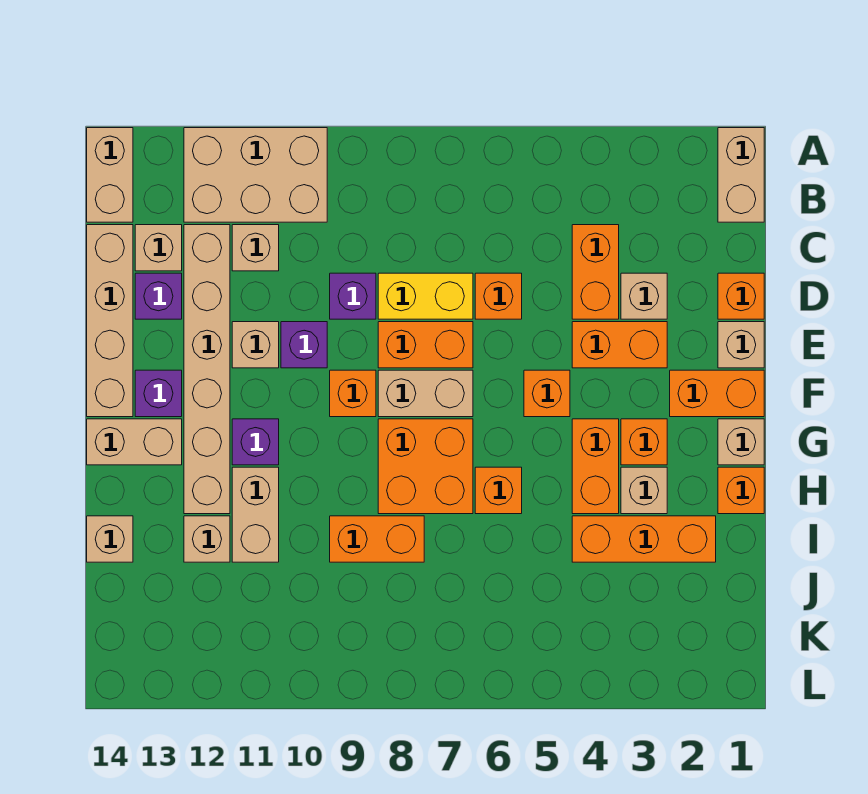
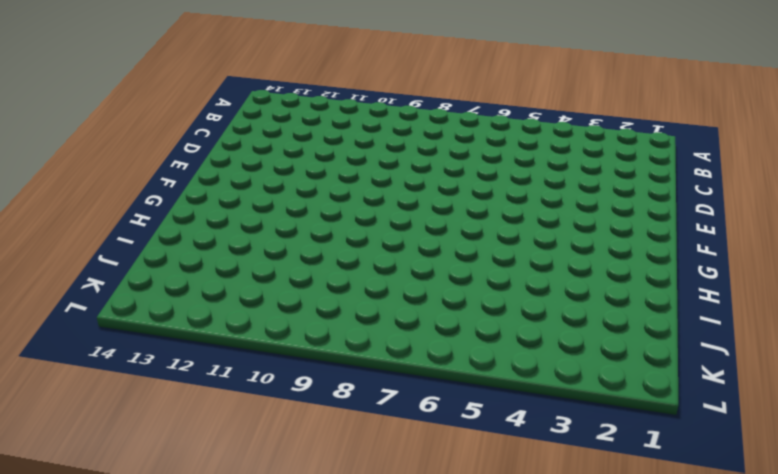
none -> tan brick A1:B1 level 1
none -> tan brick A10:B12 level 1
none -> tan brick A14:B14 level 1
none -> orange brick C4:D4 level 1

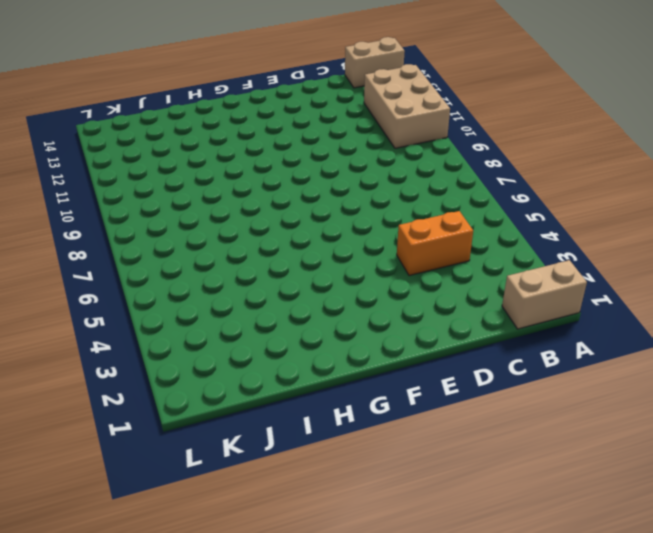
none -> tan brick C11 level 1
none -> tan brick C12:H12 level 1
none -> tan brick C13 level 1
none -> tan brick C14:F14 level 1

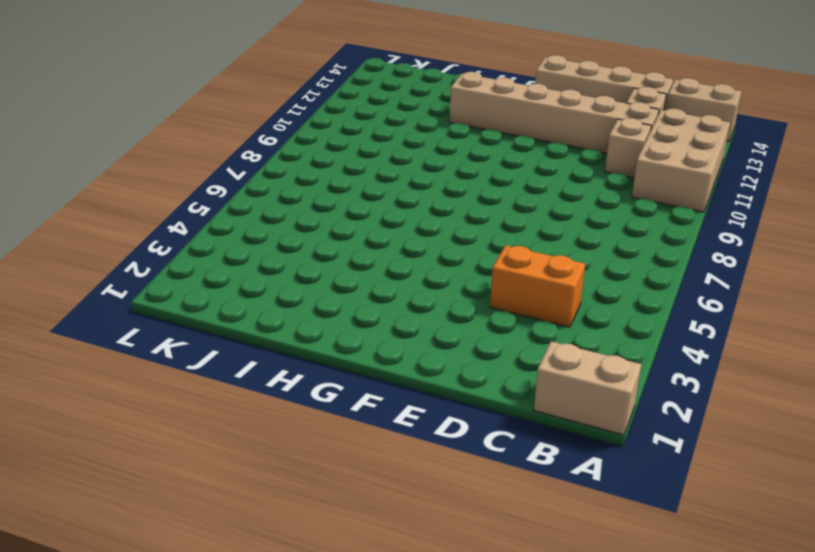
none -> orange brick D1 level 1
none -> tan brick D3 level 1
none -> orange brick D6 level 1
none -> yellow brick D7:D8 level 1

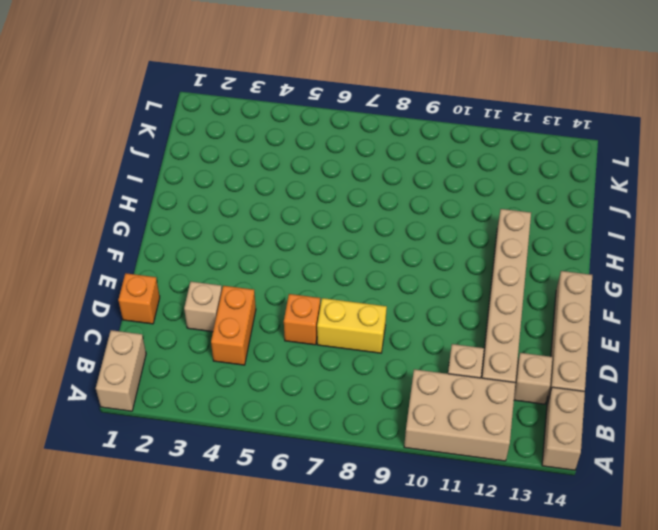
none -> purple brick D9 level 1
none -> purple brick D13 level 1
none -> tan brick E1 level 1
none -> orange brick E3:E4 level 1

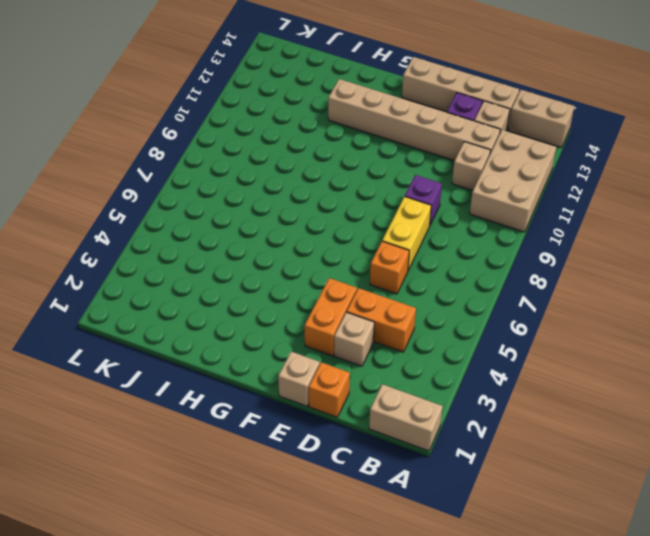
none -> orange brick E7:E8 level 1
none -> purple brick E10 level 1
none -> tan brick E11 level 1
none -> orange brick F1:F2 level 1

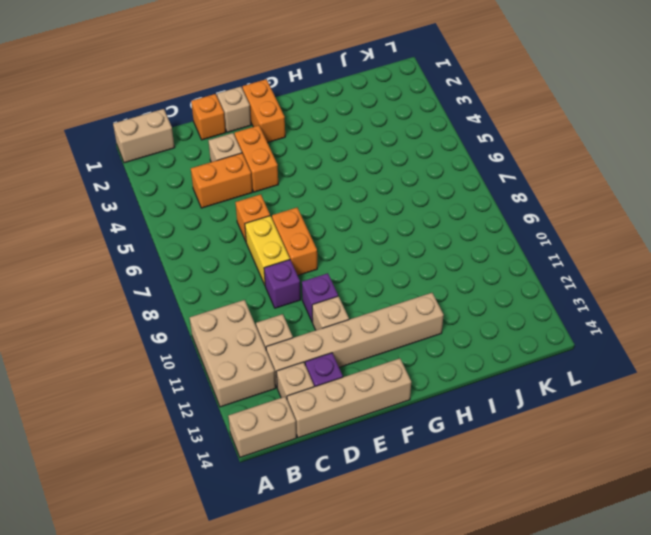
none -> orange brick F5 level 1
none -> tan brick F7:F8 level 1
none -> orange brick F9 level 1
none -> purple brick F13 level 1

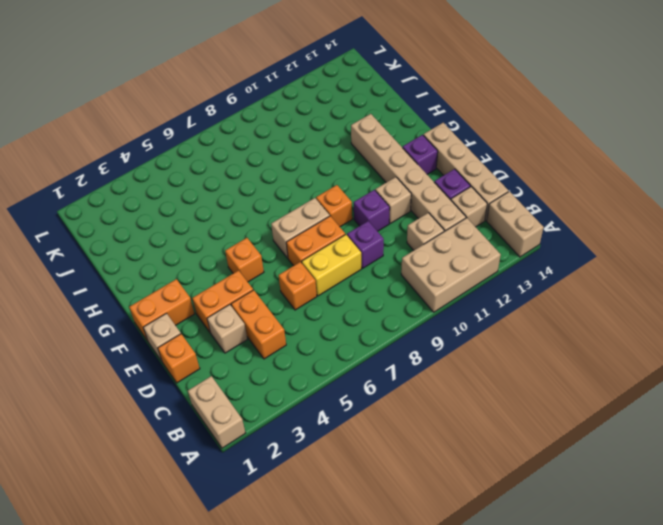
none -> tan brick G1 level 1
none -> orange brick G3 level 1
none -> orange brick G4:H4 level 1
none -> orange brick G7:H8 level 1

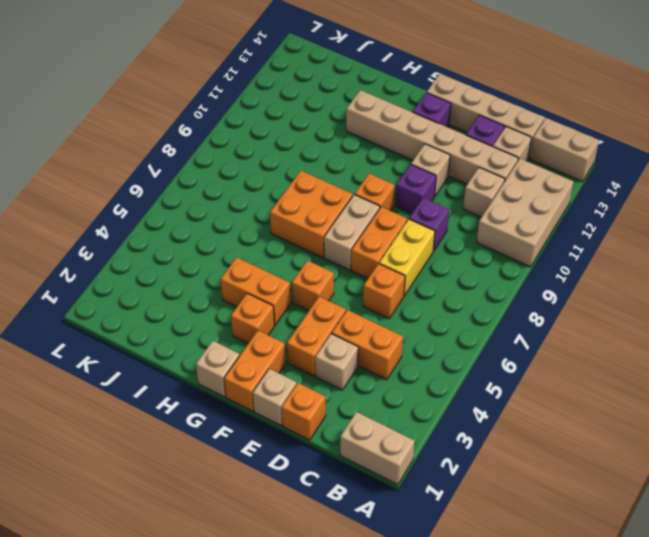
none -> purple brick G11 level 1
none -> tan brick G13:G14 level 1
none -> orange brick H1 level 1
none -> tan brick H3 level 1

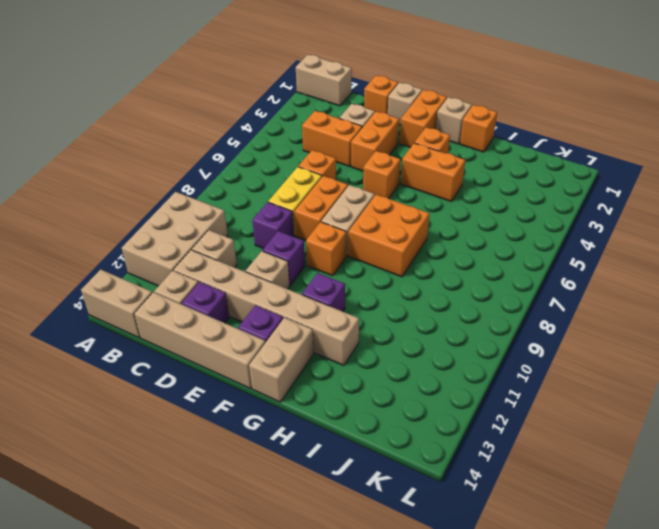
none -> tan brick H3 level 1
none -> orange brick H6 level 1
none -> tan brick H11:I11 level 1
none -> orange brick I2:I4 level 1

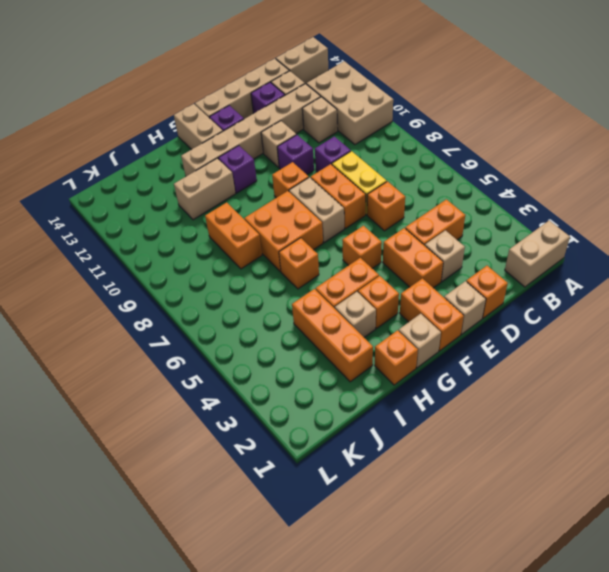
none -> tan brick I12 level 1
none -> tan brick I14 level 1

